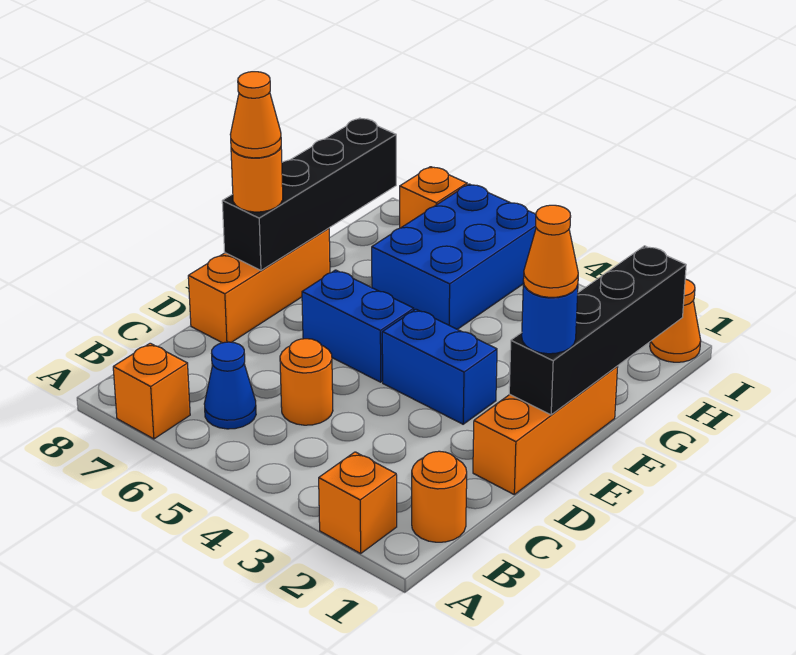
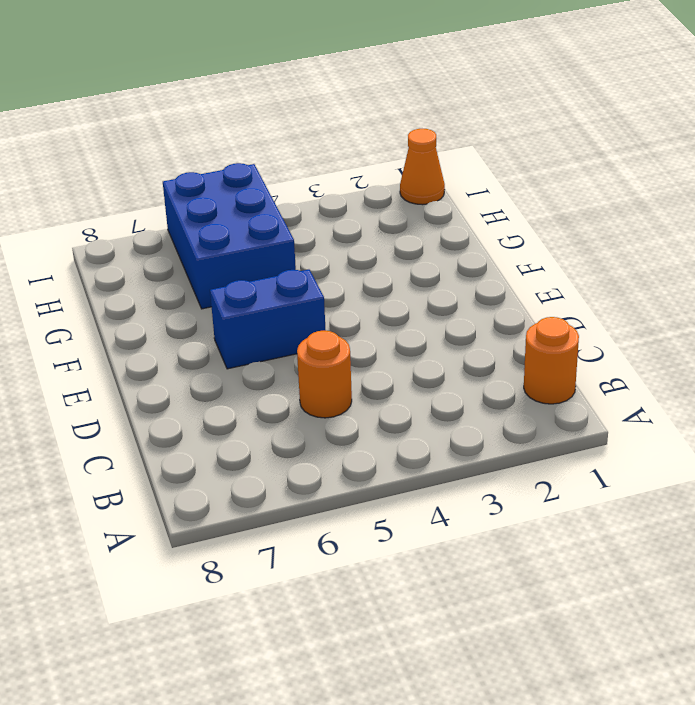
none -> orange brick A2 level 1
none -> orange brick A7 level 1
none -> blue cone B6 level 1

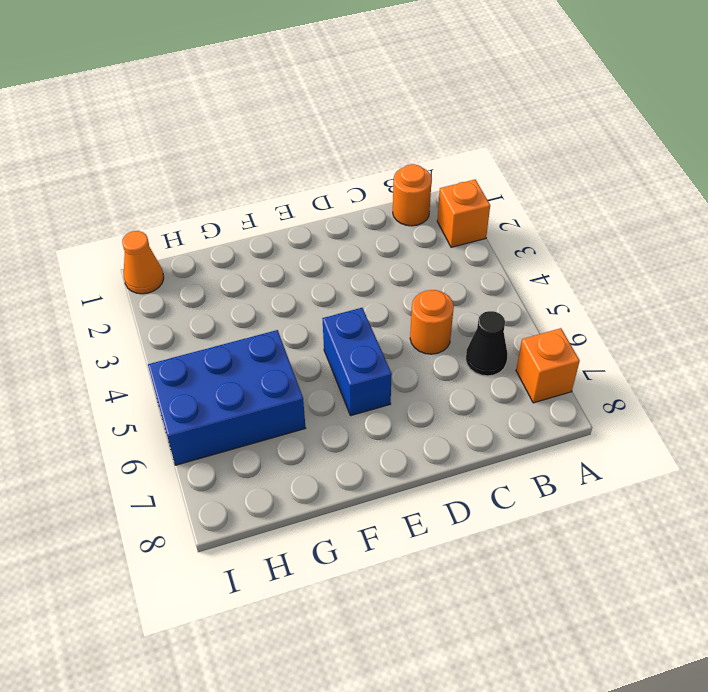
black cone B6 level 1 -> blue cone B6 level 1
none -> orange brick D1:F1 level 1
none -> orange brick D8:F8 level 1
none -> blue brick E3:E4 level 1

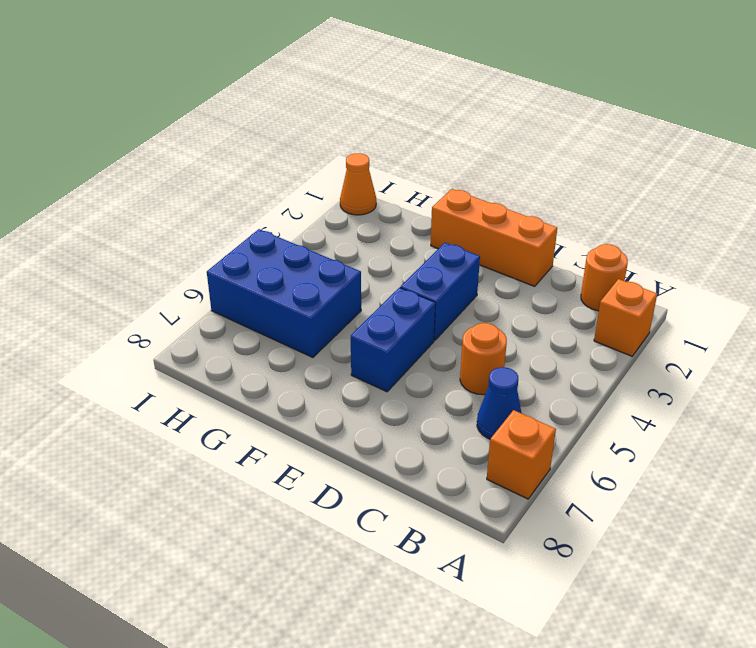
none -> orange brick D8:F8 level 1
none -> orange brick I7 level 1
none -> black brick E1:H1 level 2

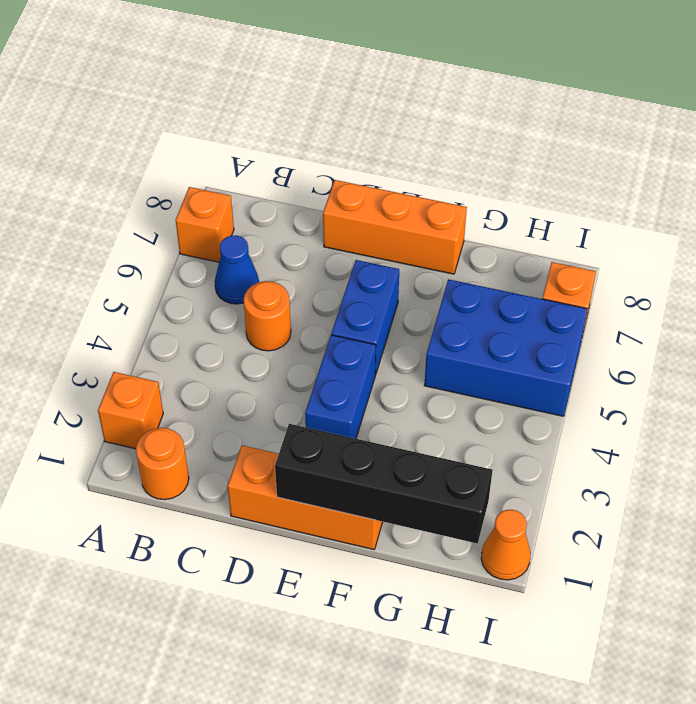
none -> black brick E8:H8 level 2
none -> blue round brick E1 level 3
none -> orange round brick E8 level 3

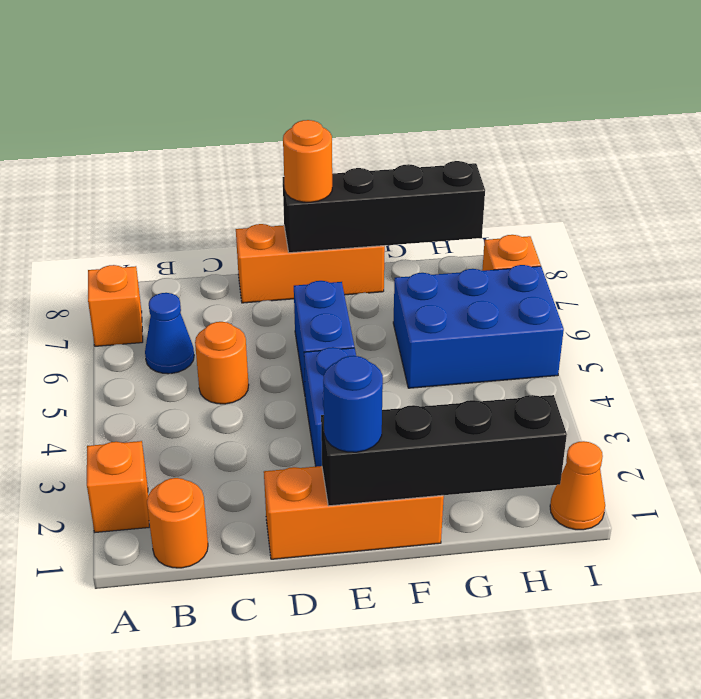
none -> orange cone E1 level 4
none -> orange cone E8 level 4

